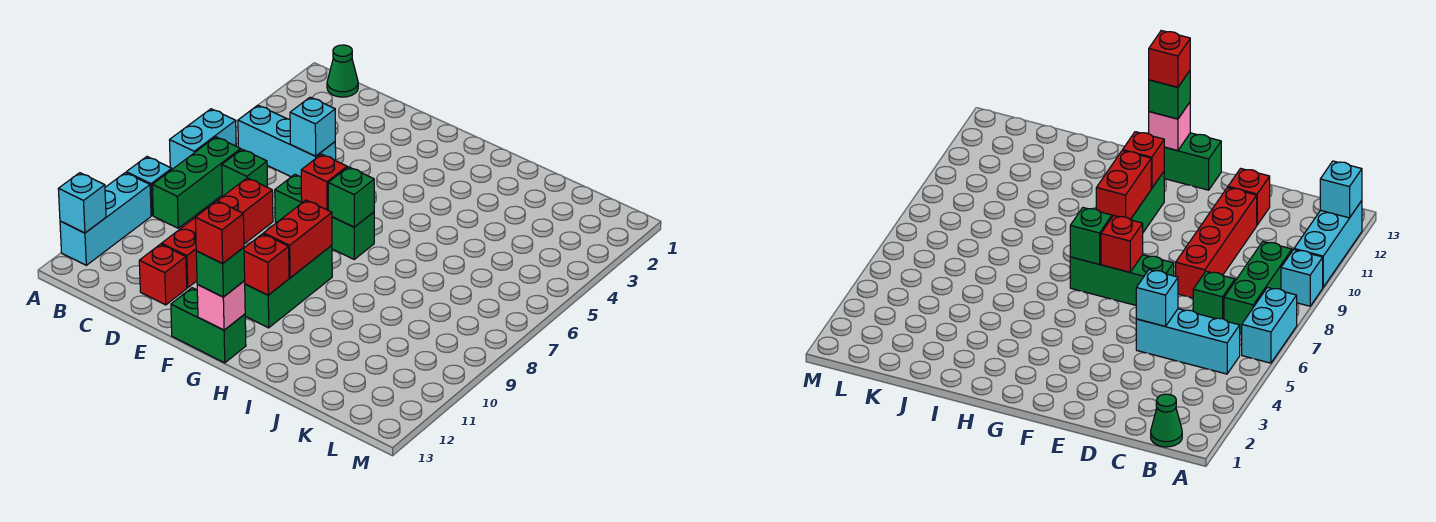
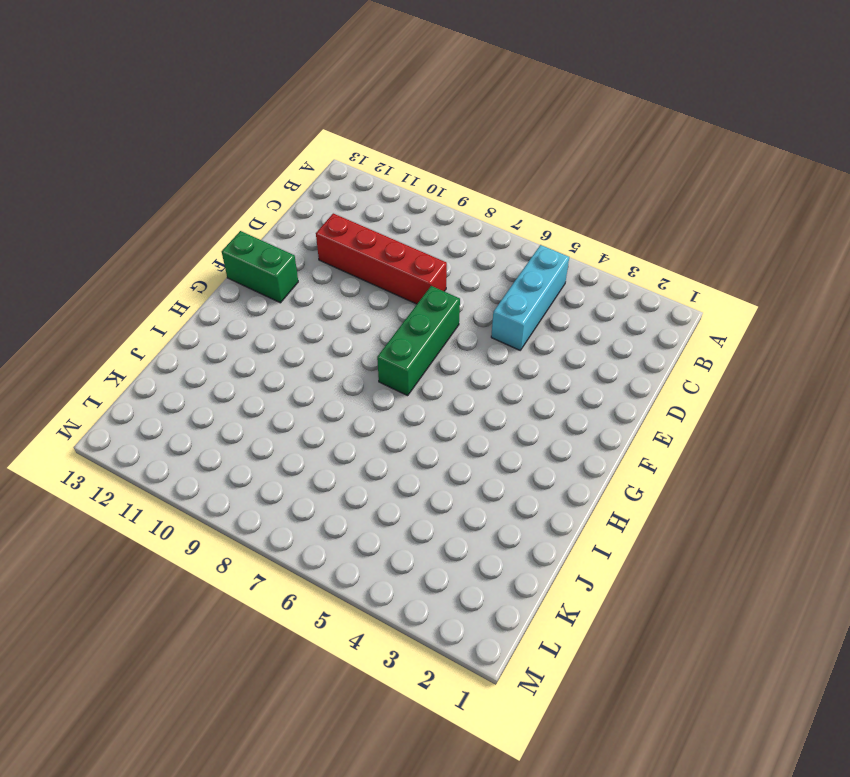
green brick F12:F13 level 1 -> green brick F13:G13 level 1
none -> cyan brick A6:A7 level 1
none -> cyan brick A9 level 1
none -> cyan brick A10:A12 level 1

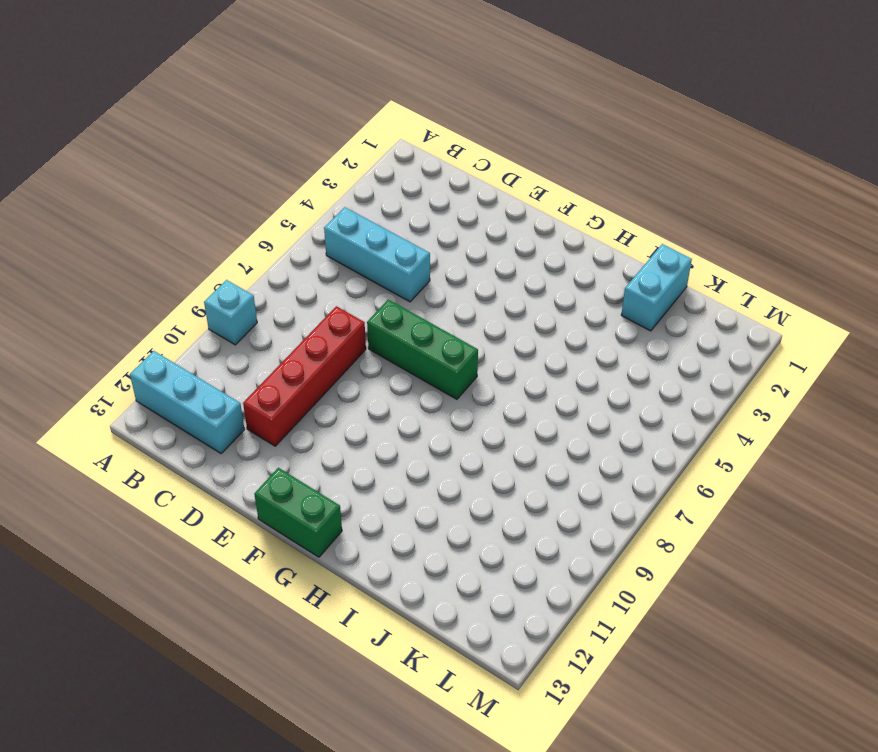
cyan brick A12:C12 level 1 -> cyan brick A10:A12 level 1
cyan brick J1:J2 level 1 -> cyan brick A6:A7 level 1
none -> green cone B1 level 1
none -> green brick B7:B9 level 1
none -> green brick C7 level 1

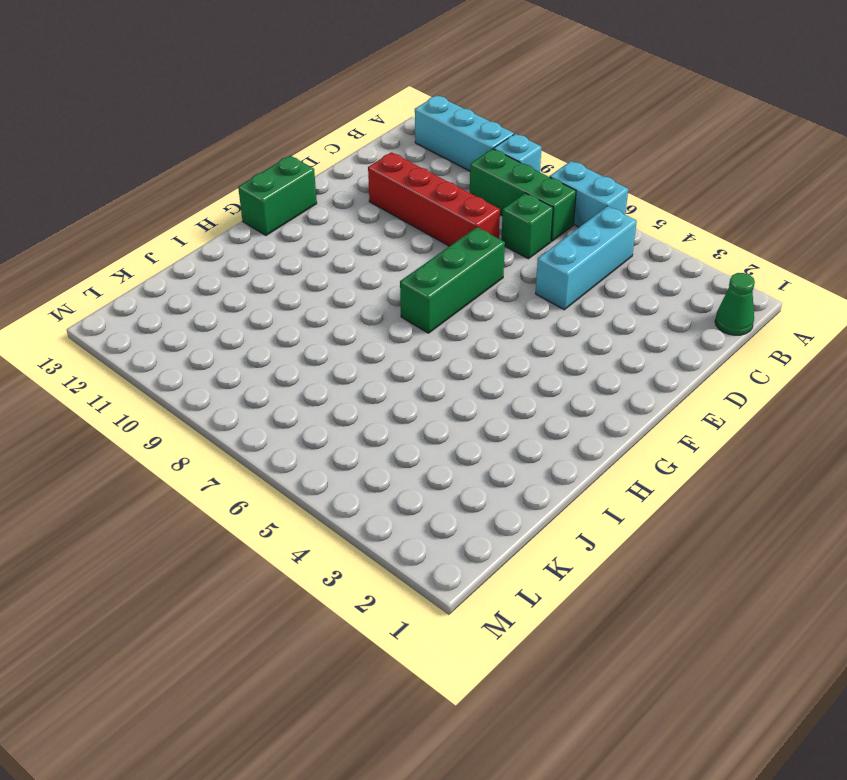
none -> red brick D12 level 1
none -> green brick G9:G11 level 1
none -> cyan brick A12 level 2

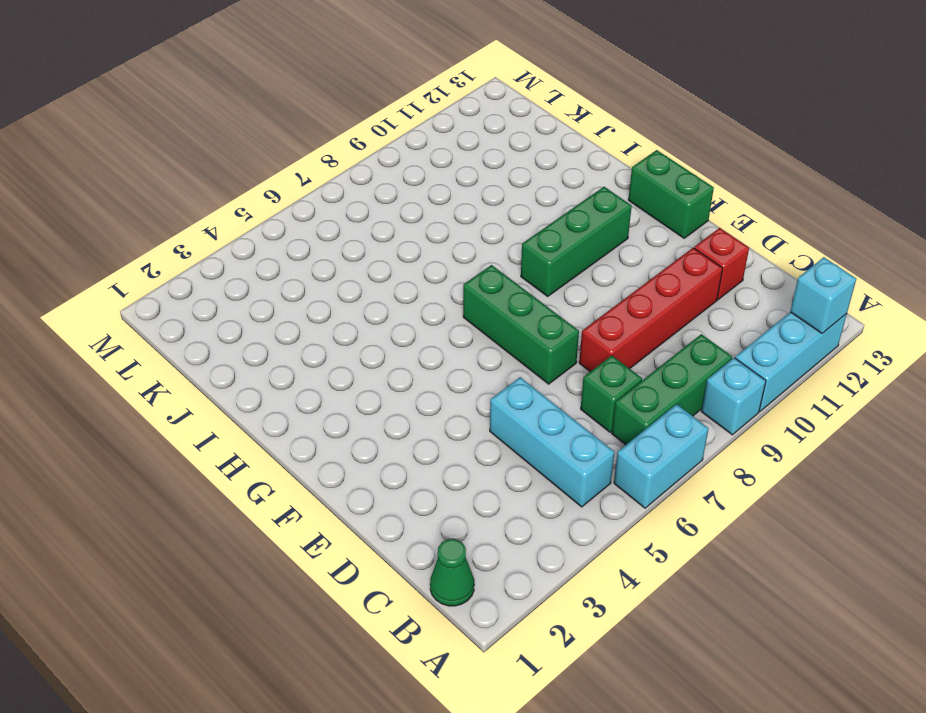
none -> cyan brick D5 level 2
none -> red brick F7 level 2
none -> green brick G7 level 2

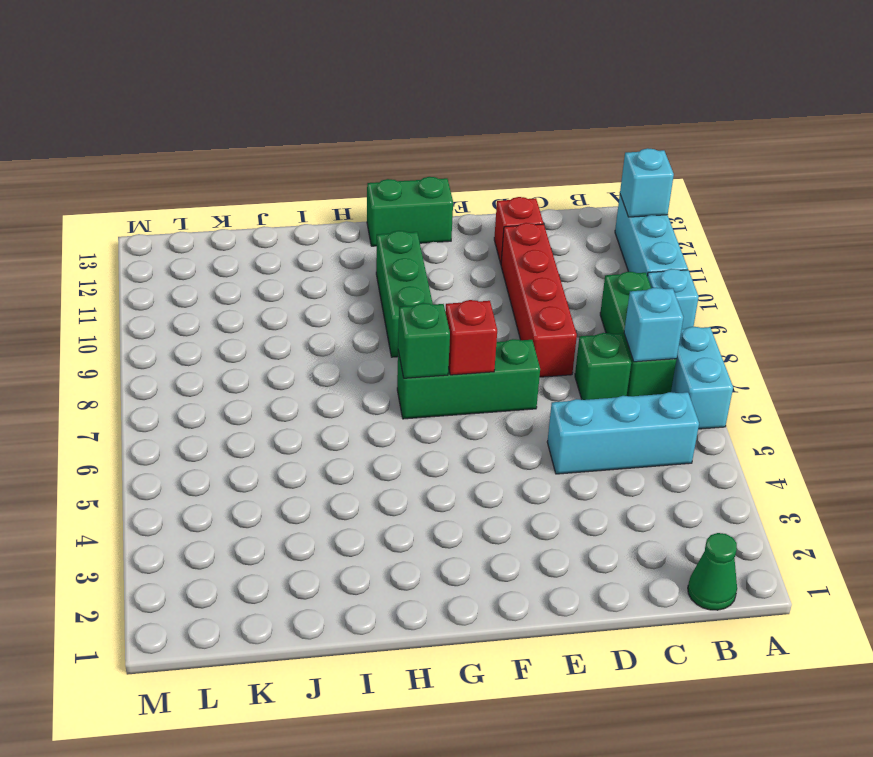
cyan brick B7 level 2 -> cyan brick D5 level 2
none -> red brick G9:G10 level 2
none -> red brick G11 level 2
none -> pink brick G13 level 2

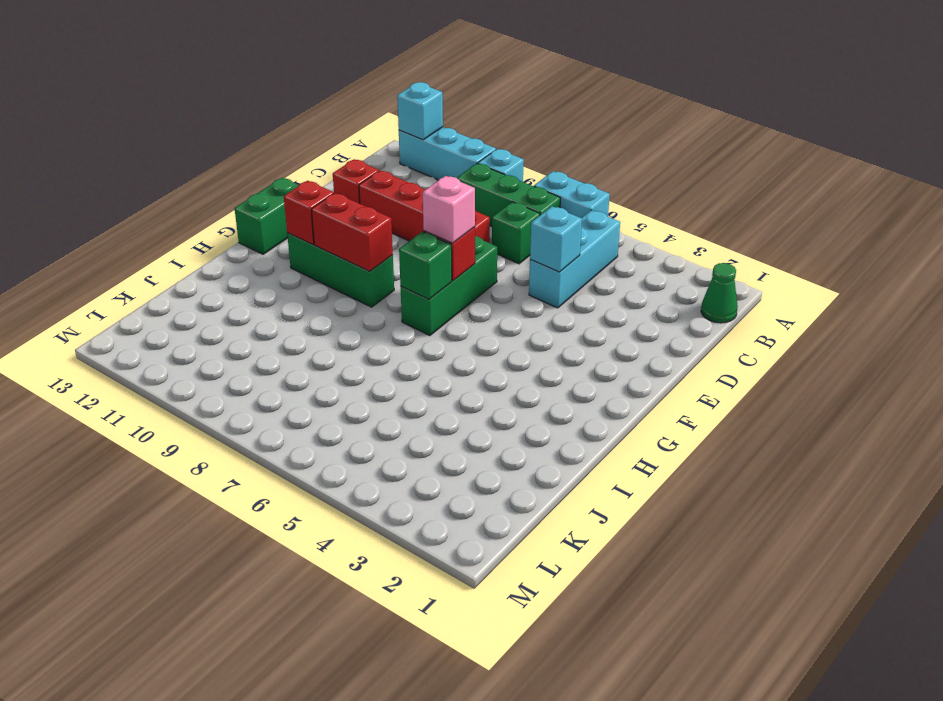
pink brick F7 level 3 -> pink brick G13 level 2
none -> green brick G13 level 3
none -> red brick G13 level 4

